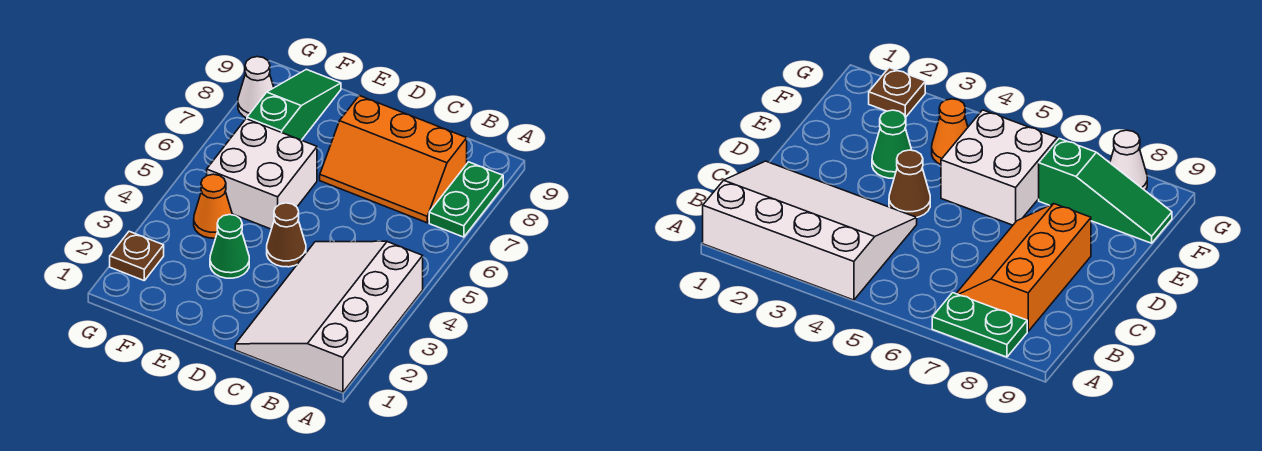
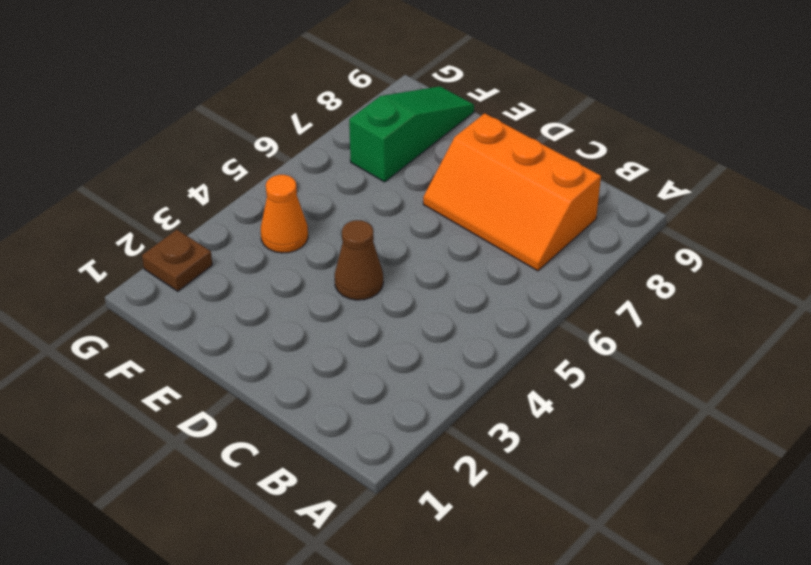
none -> white slope A1:C4 level 1 top A
none -> green plate A7:A8 level 1

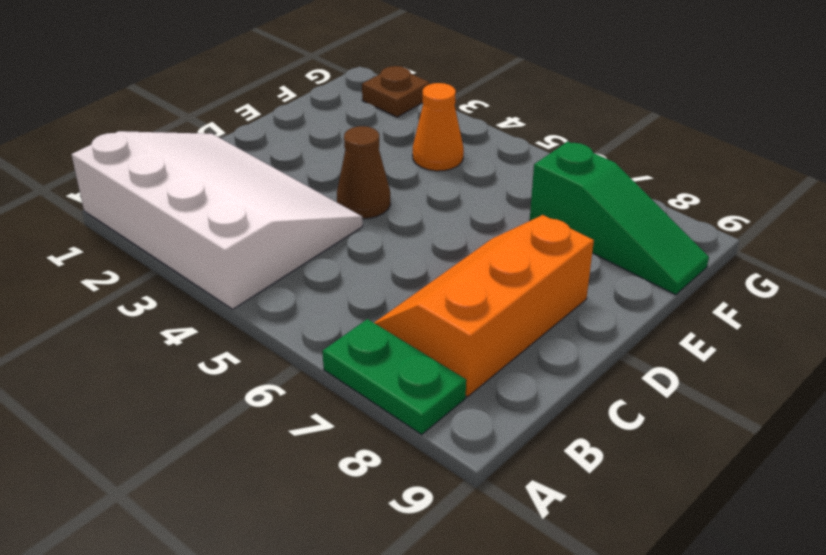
none -> green cone E3 level 1
none -> white brick E5:F6 level 1

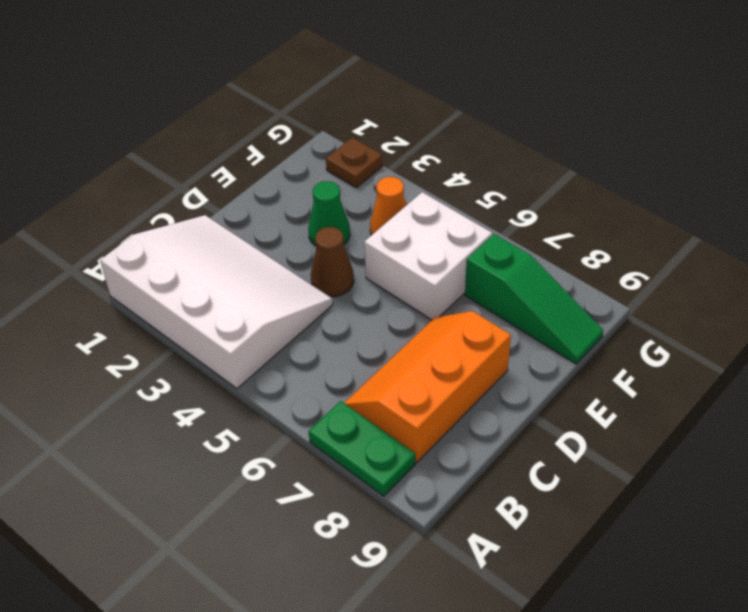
none -> white cone G8 level 1

